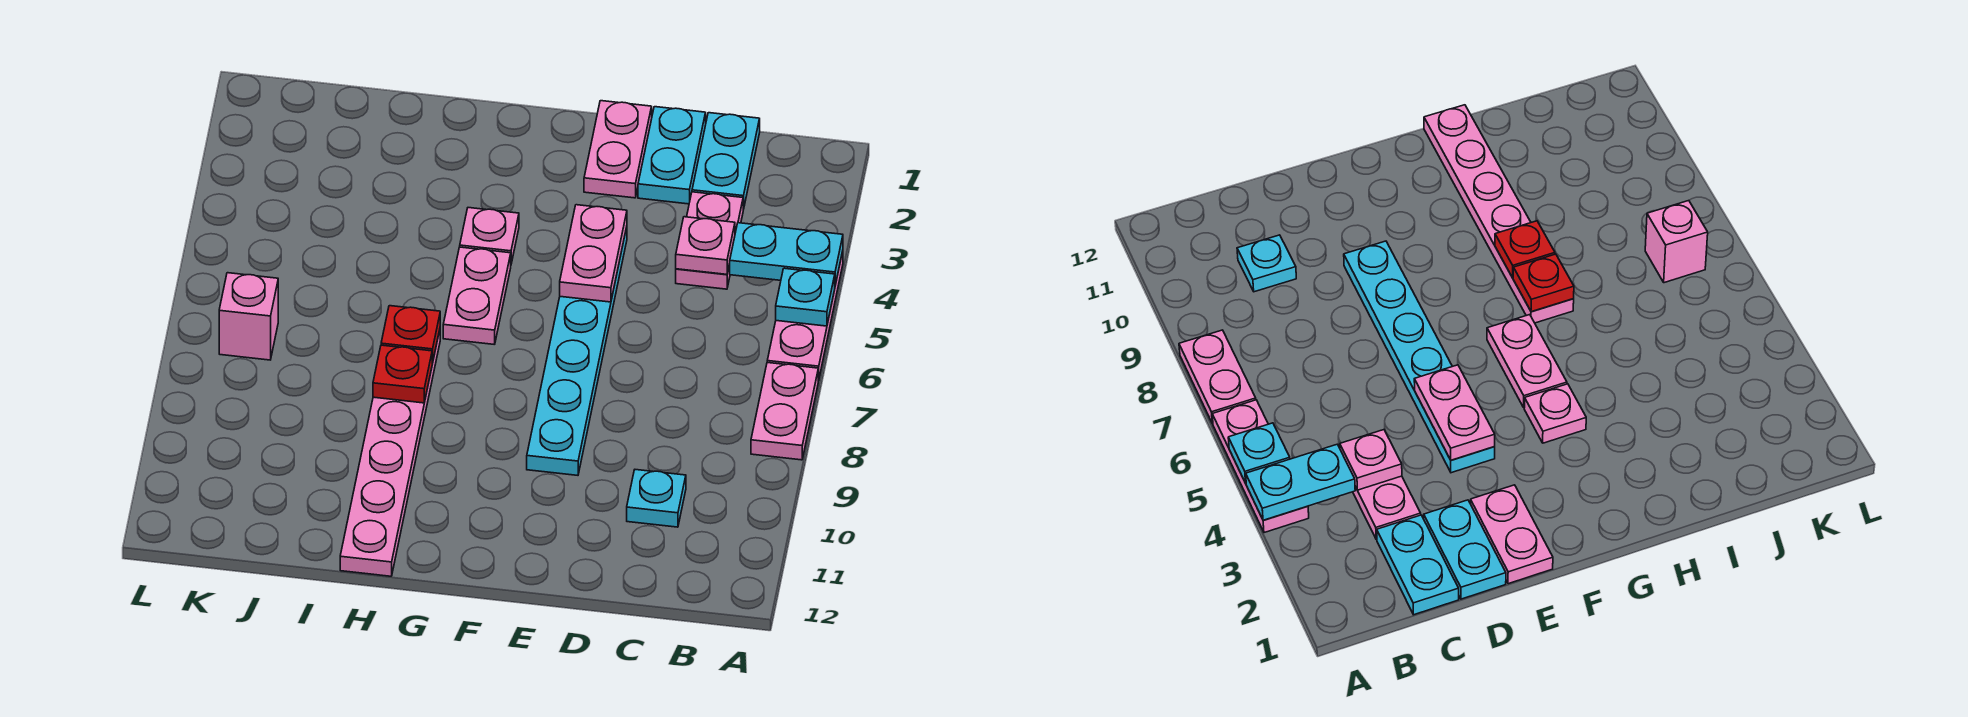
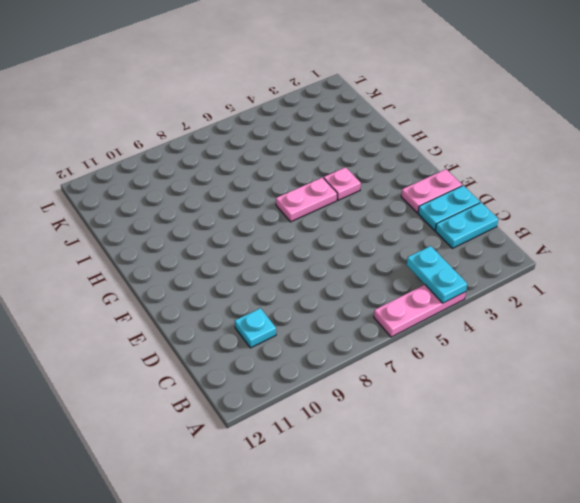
none -> pink plate A7:A8 level 1
none -> pink plate C3:C4 level 1
none -> cyan plate E4:E9 level 1

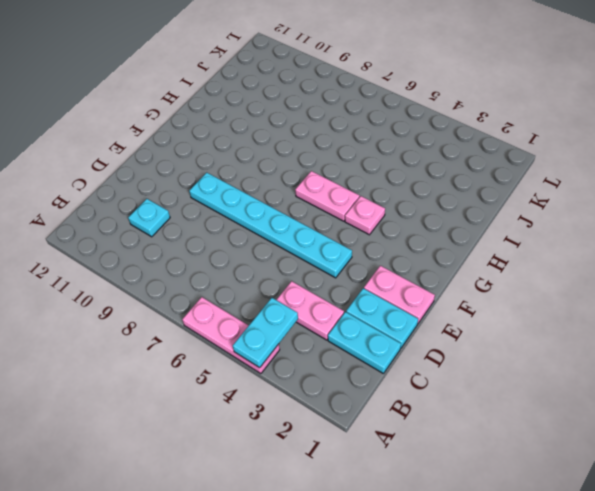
none -> pink plate A7:A8 level 1
none -> pink plate H7:H12 level 1
none -> pink brick K7 level 1

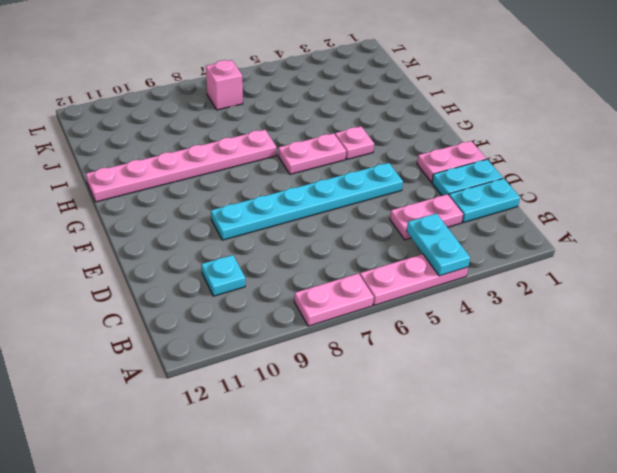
none -> cyan plate A5 level 2
none -> pink plate C4 level 2
none -> pink plate E4:E5 level 2

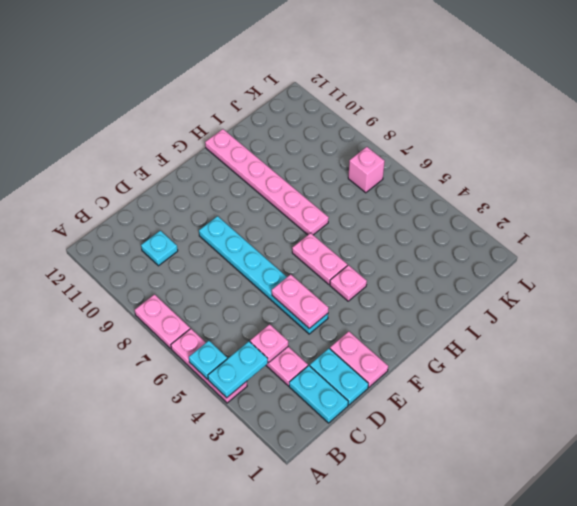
none -> red plate H7 level 2
none -> red plate H8 level 2

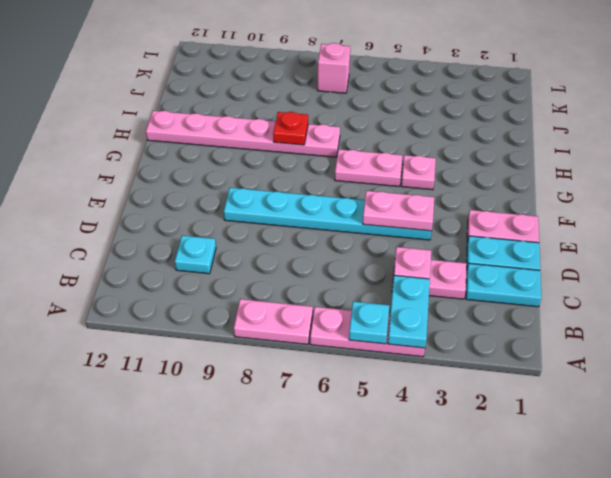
none -> red plate H7 level 2

